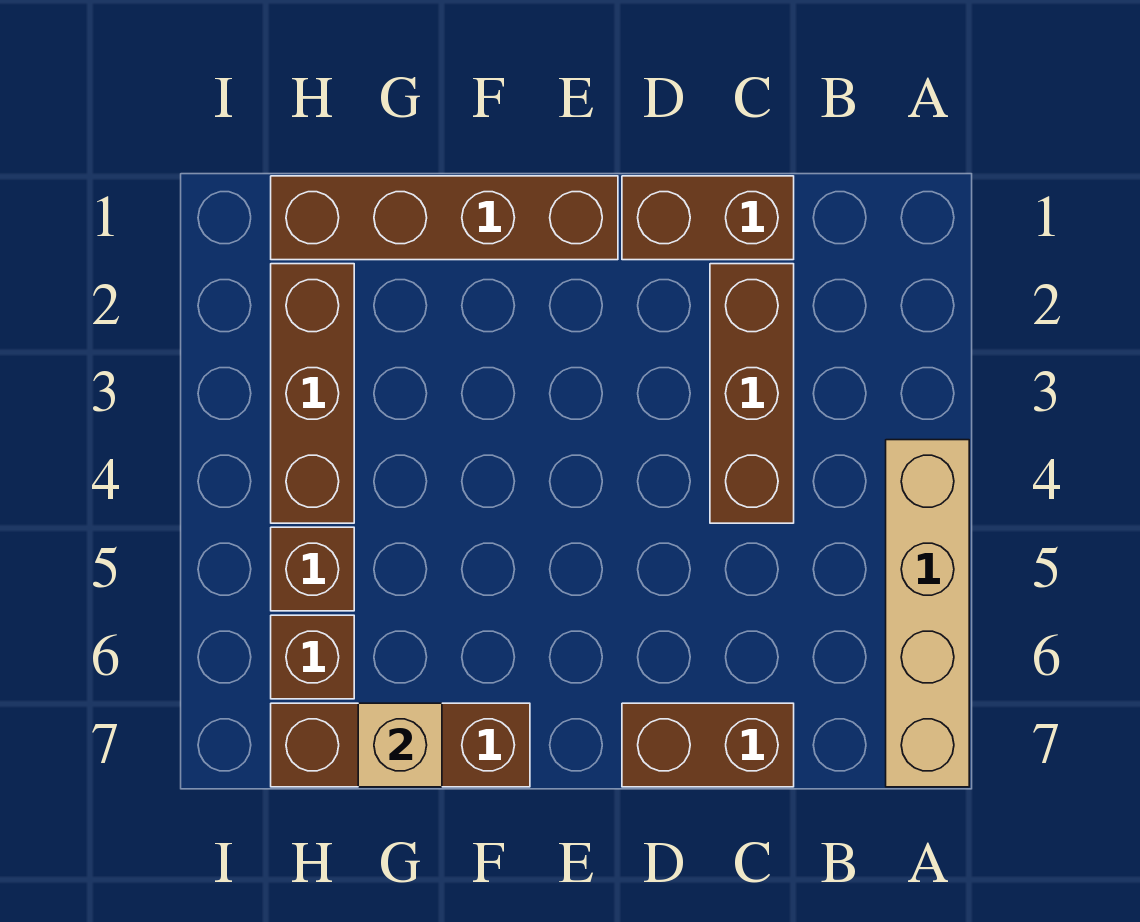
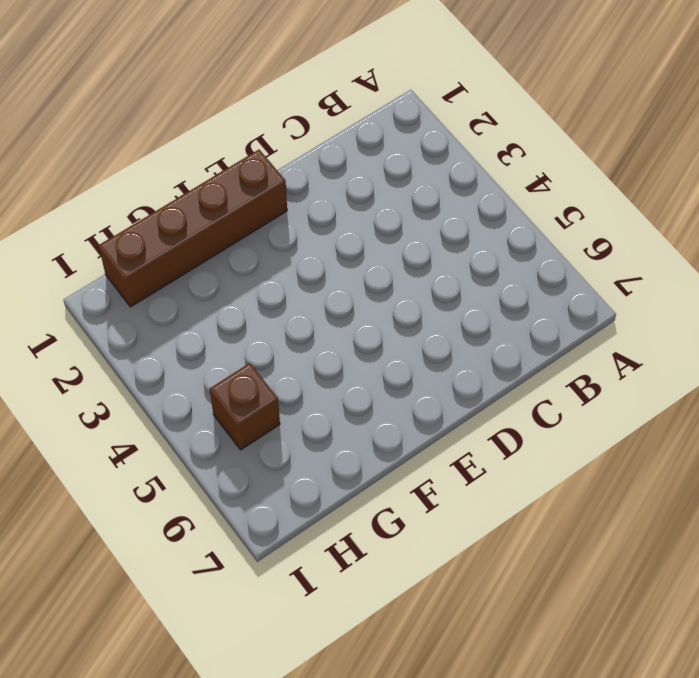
none -> tan brick A4:A7 level 1
none -> brown brick C1:D1 level 1

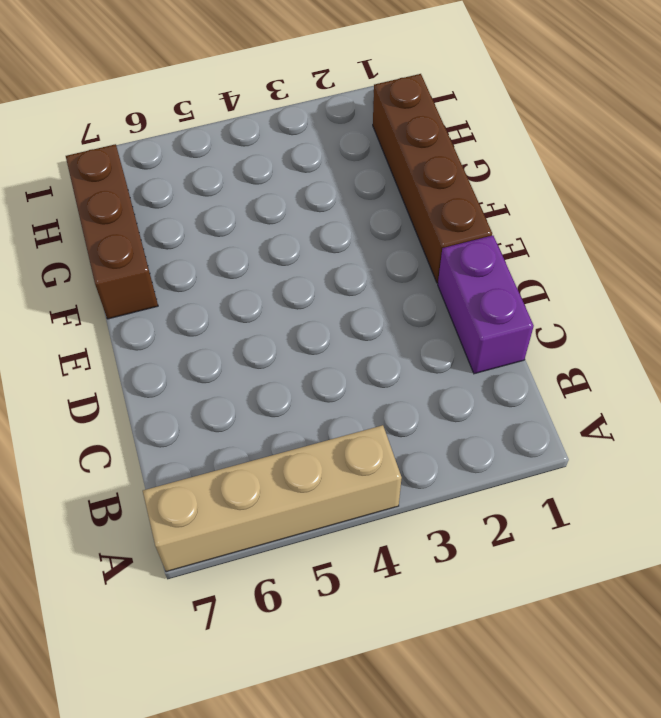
purple brick C1:D1 level 1 -> brown brick C1:D1 level 1
none -> brown brick C2:C4 level 1
none -> brown brick C7:D7 level 1

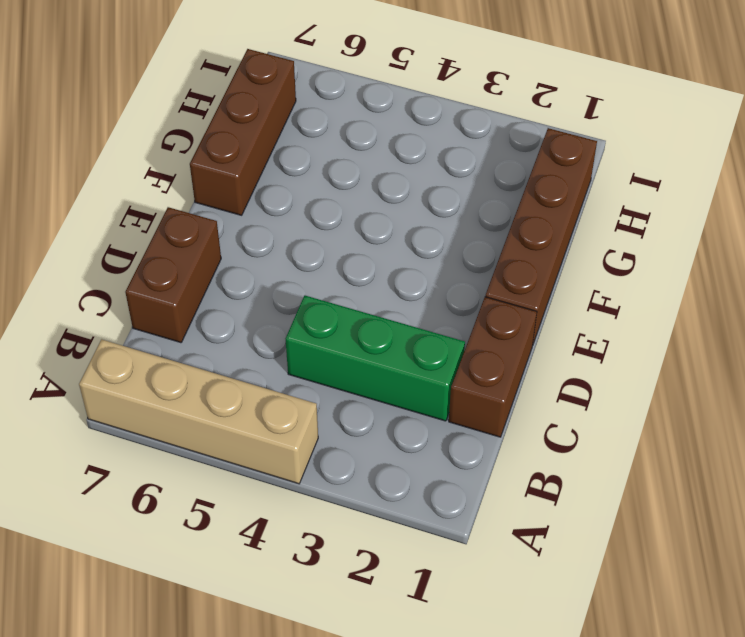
green brick C2:C4 level 1 -> brown brick C2:C4 level 1
none -> brown brick H2:H4 level 1
none -> brown brick H5 level 1

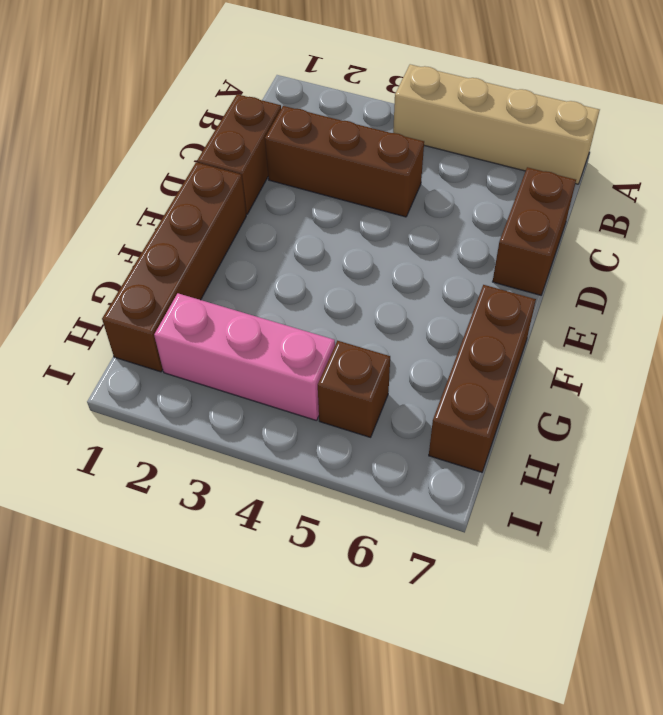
pink brick H2:H4 level 1 -> brown brick H2:H4 level 1
none -> brown brick H6 level 1
none -> tan brick G7 level 2

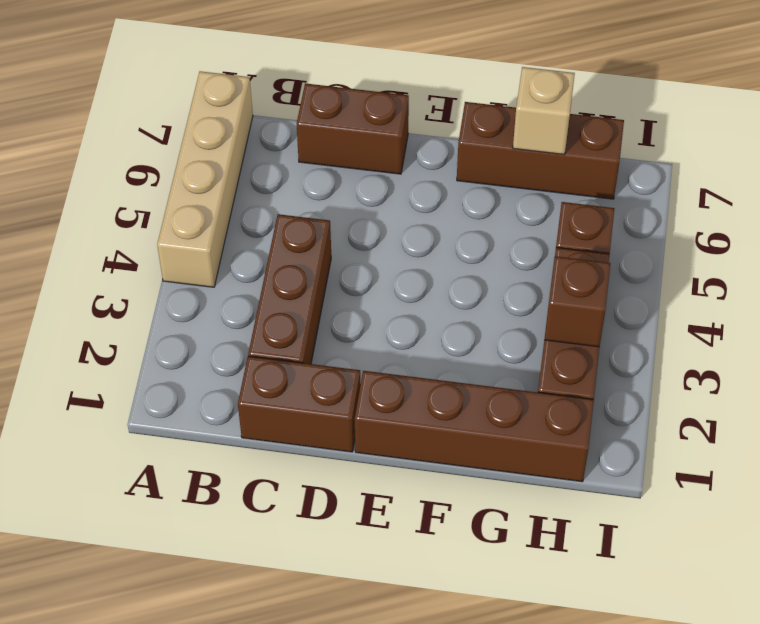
brown brick H3 level 2 -> brown brick H6 level 1

